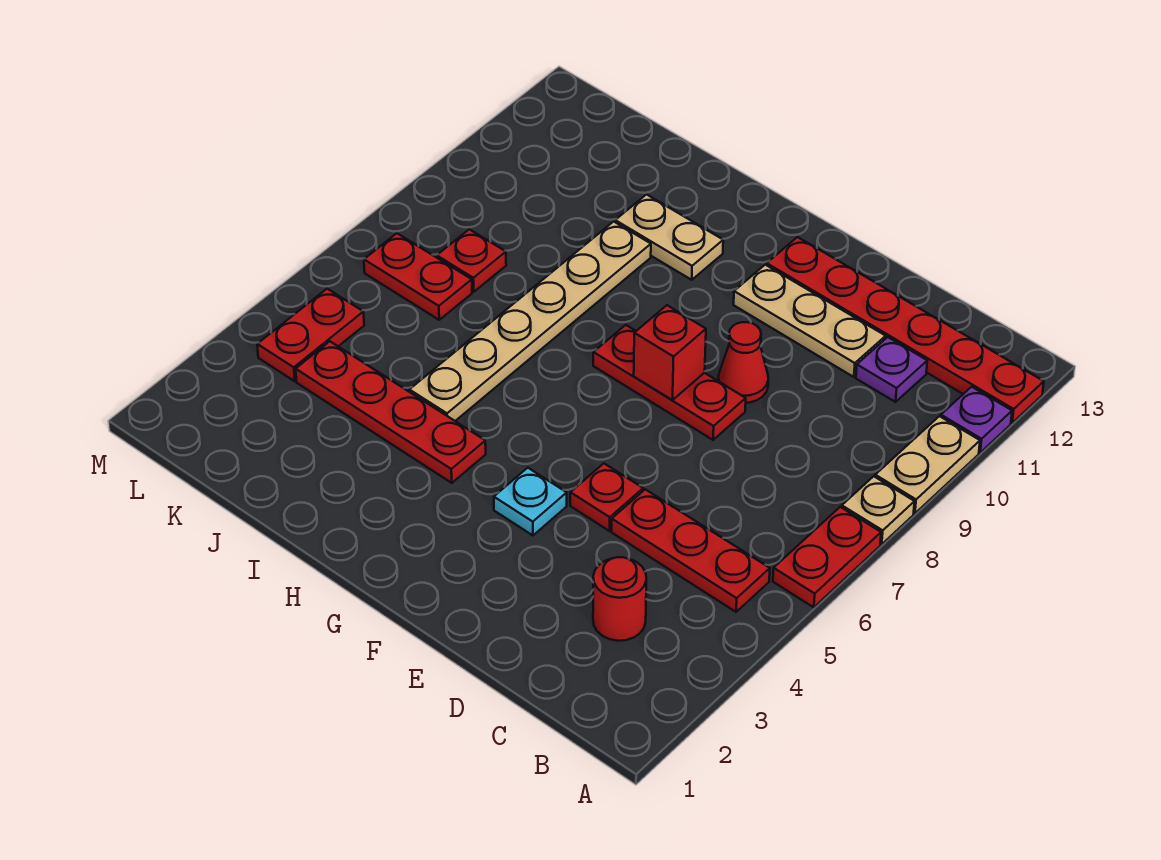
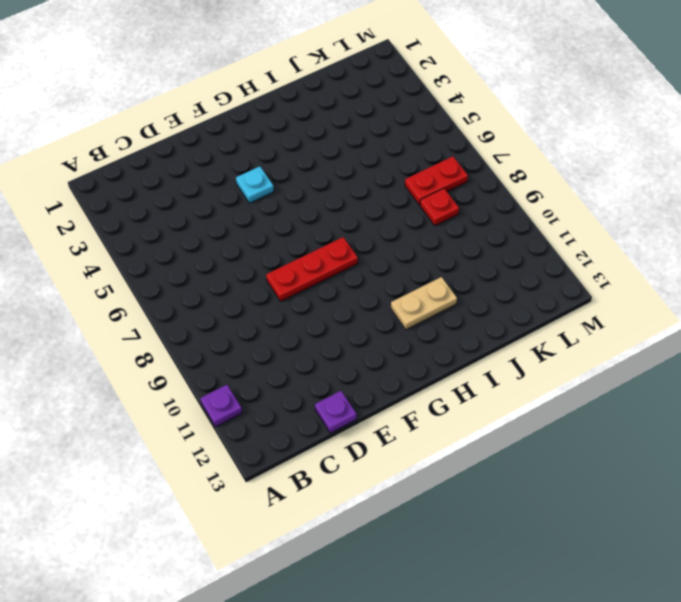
purple plate D13 level 1 -> purple plate C11 level 1
none -> red plate A6:A7 level 1
none -> tan plate A8 level 1
none -> tan plate A9:A10 level 1

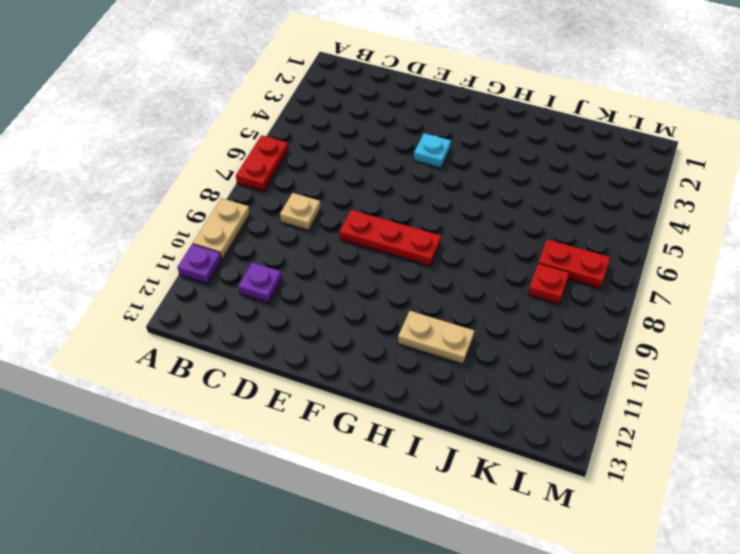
tan plate C8 level 1 -> tan plate A8 level 1
none -> red plate A12:F12 level 1
none -> red plate B5:D5 level 1
none -> red round brick C3 level 1

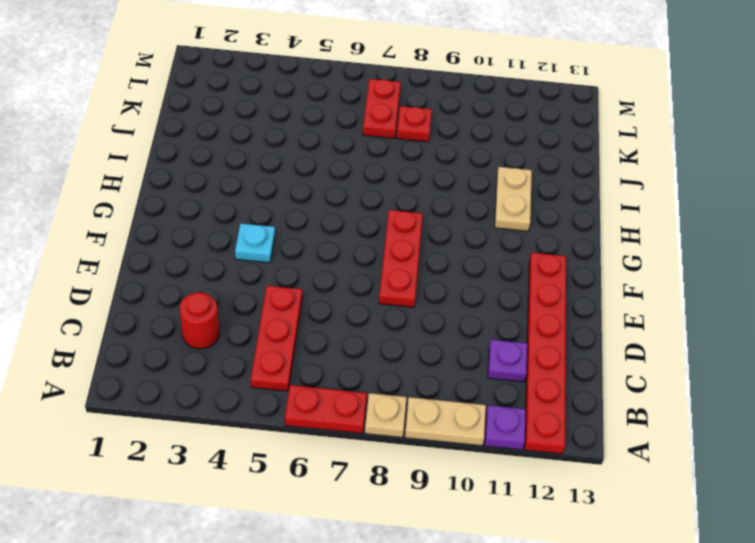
none -> tan plate D11:F11 level 1
none -> red plate E5 level 1
none -> red cone E9 level 1

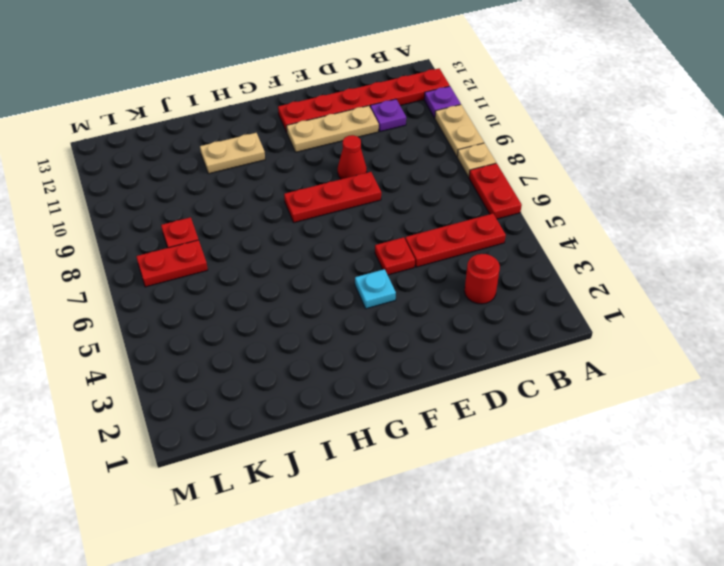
none -> red plate H4:K4 level 1
none -> tan plate I5:I10 level 1
none -> red plate L4:L5 level 1

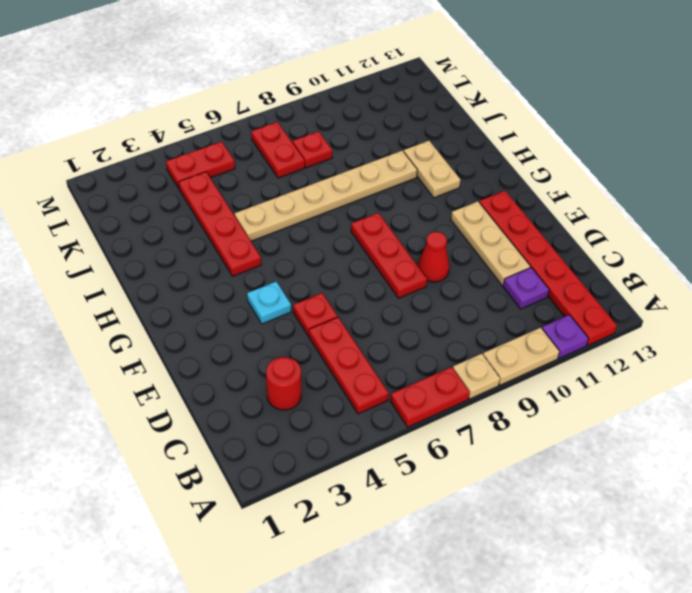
none -> red brick F8 level 2

